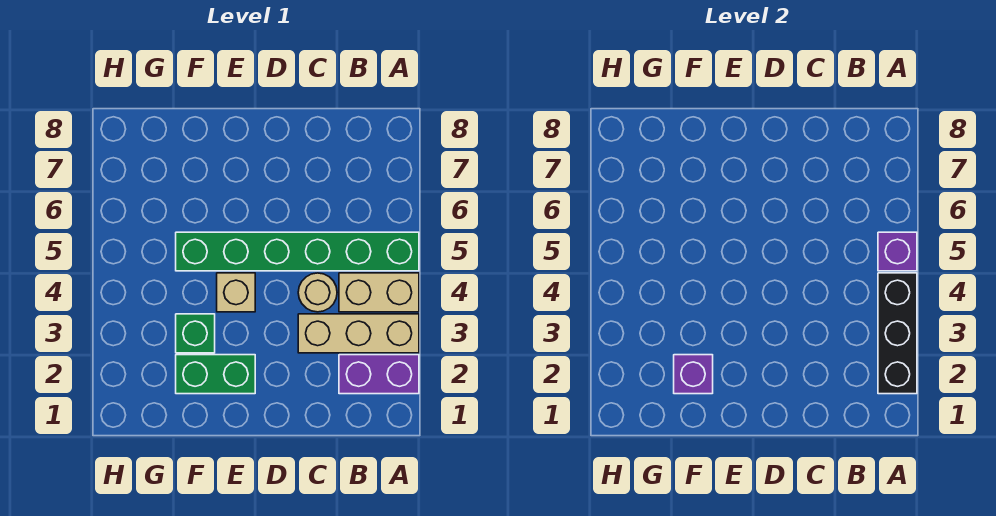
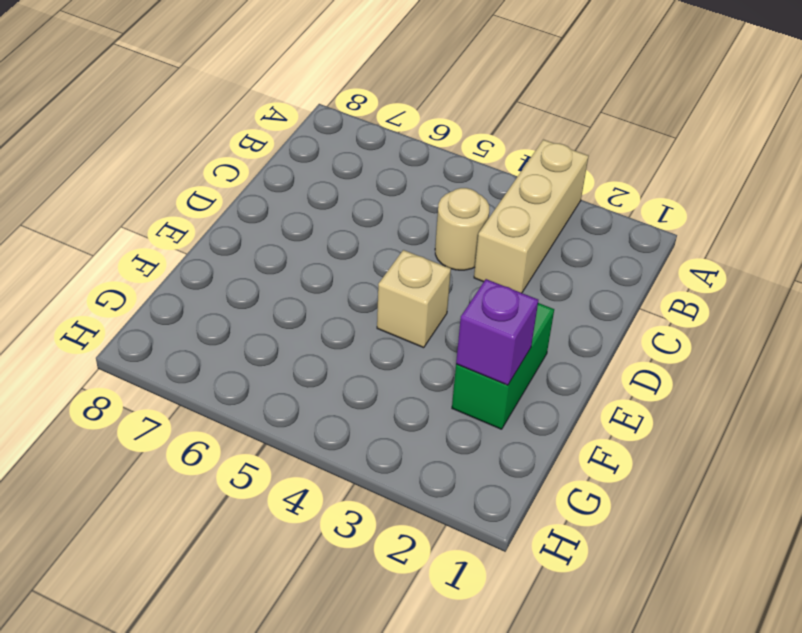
none -> purple brick A2:B2 level 1
none -> tan brick A4:B4 level 1

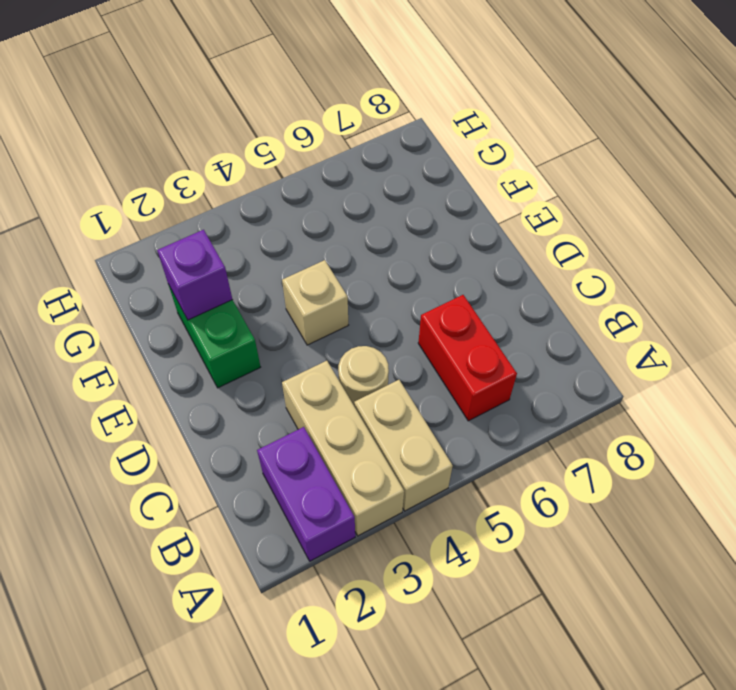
red brick B6:C6 level 1 -> none
none -> green brick A5:F5 level 1
none -> green brick F3 level 1

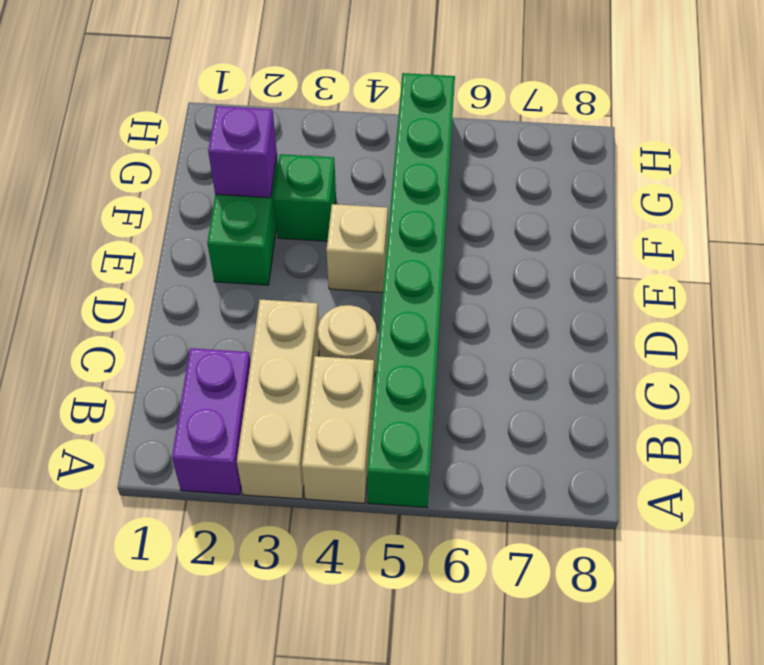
green brick A5:H5 level 1 -> green brick A5:F5 level 1
none -> black brick A2:A4 level 2
none -> purple brick A5 level 2

